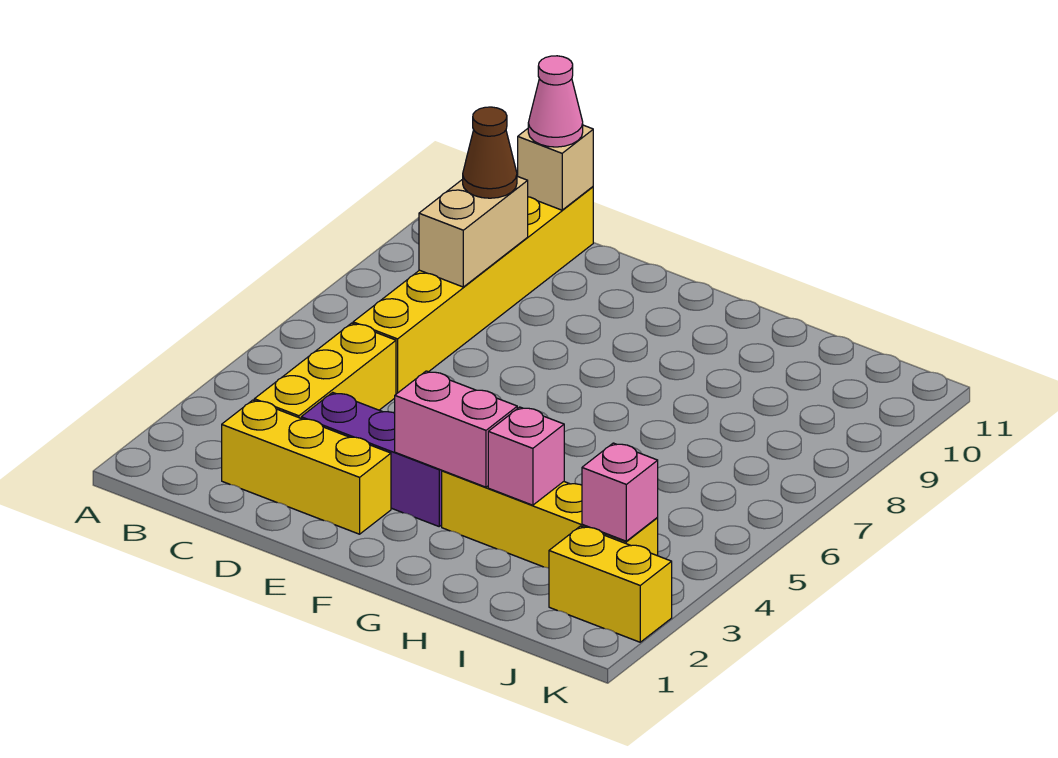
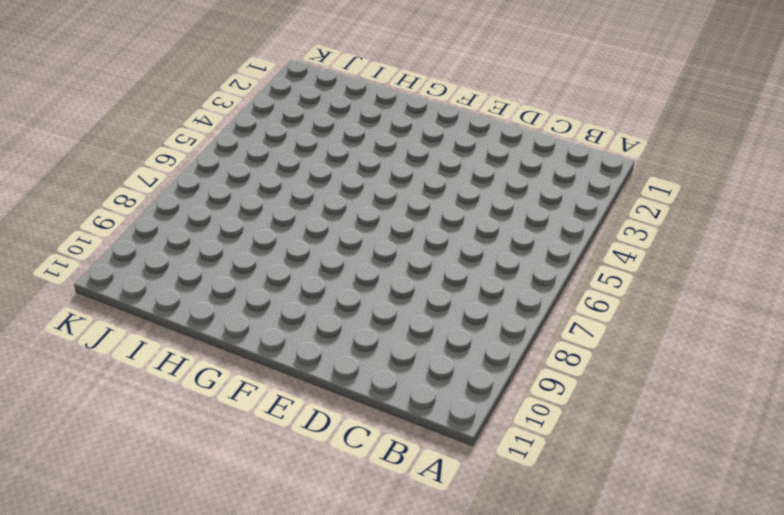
none -> yellow brick C2:E2 level 1
none -> yellow brick C3:C5 level 1
none -> yellow brick C6:C11 level 1

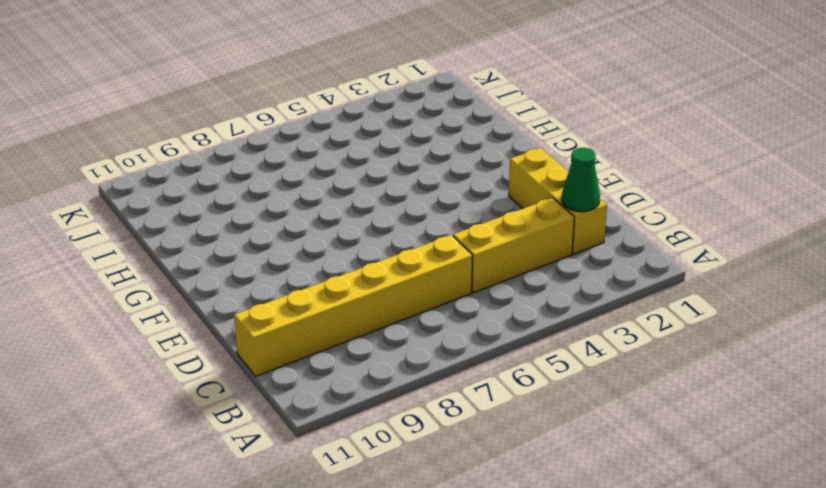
green cone C2 level 2 -> none
none -> purple brick D3:F3 level 1
none -> yellow brick G3:J3 level 1
none -> yellow brick J2:K2 level 1

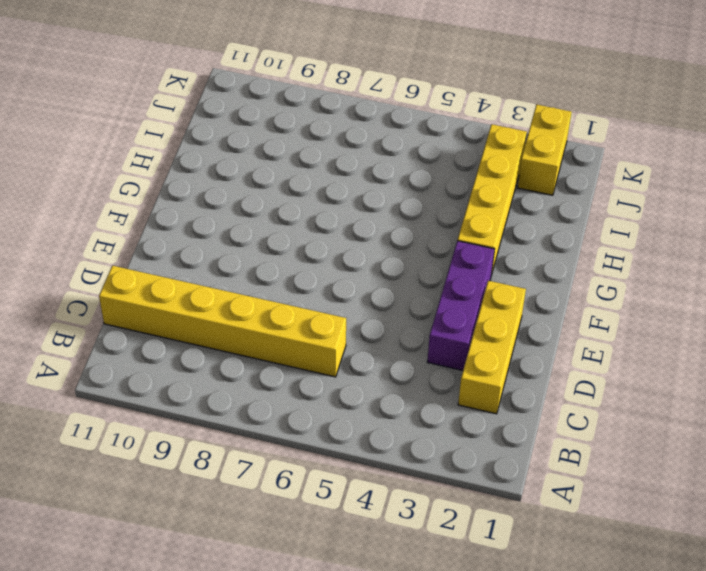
none -> yellow brick C3:C5 level 1
none -> tan brick C8:C9 level 2
none -> tan brick C11 level 2

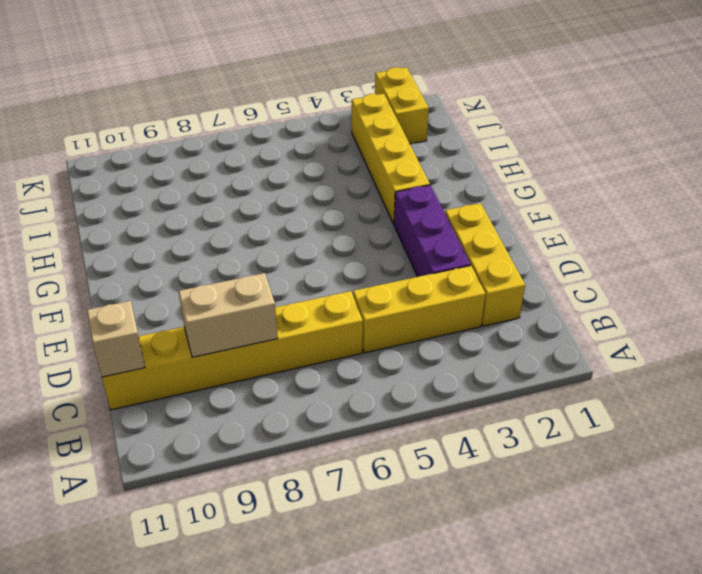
none -> pink brick F3:G3 level 2
none -> pink brick H3 level 2
none -> pink brick J3 level 2

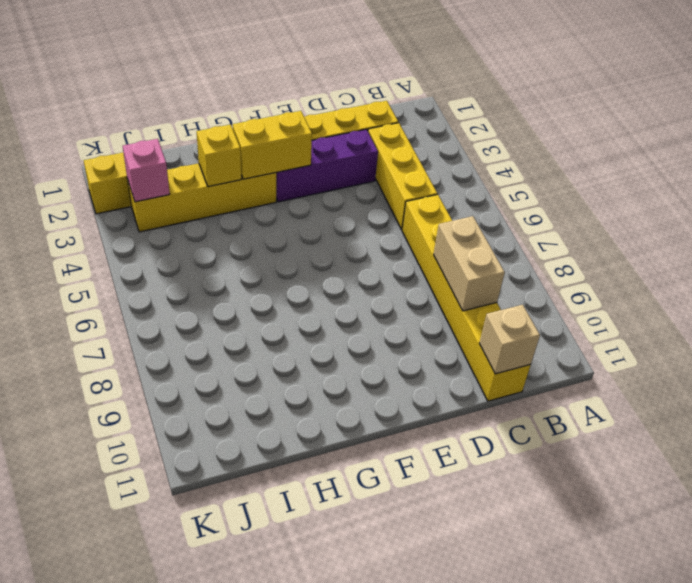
yellow brick F3:G3 level 2 -> pink brick F3:G3 level 2
yellow brick H3 level 2 -> pink brick H3 level 2
none -> brown cone C9 level 3
none -> pink cone C11 level 3

